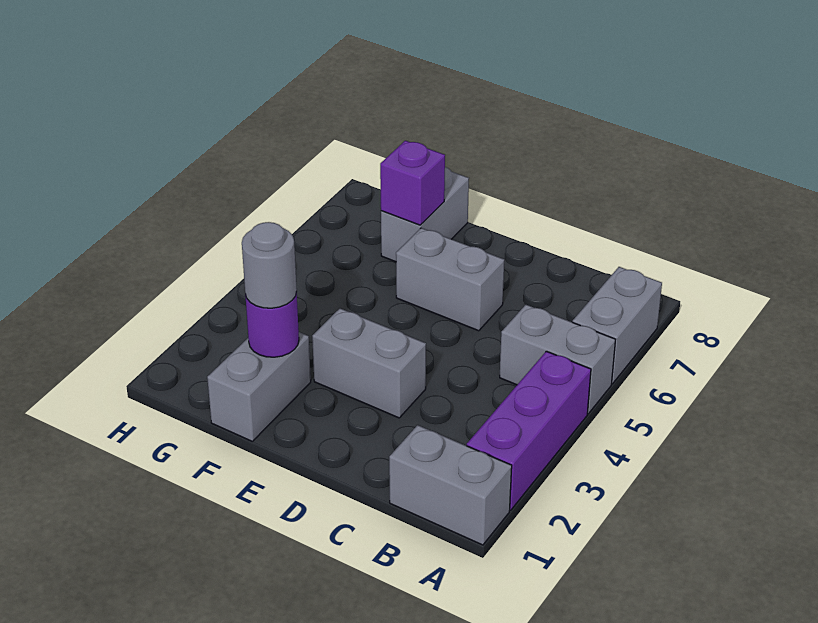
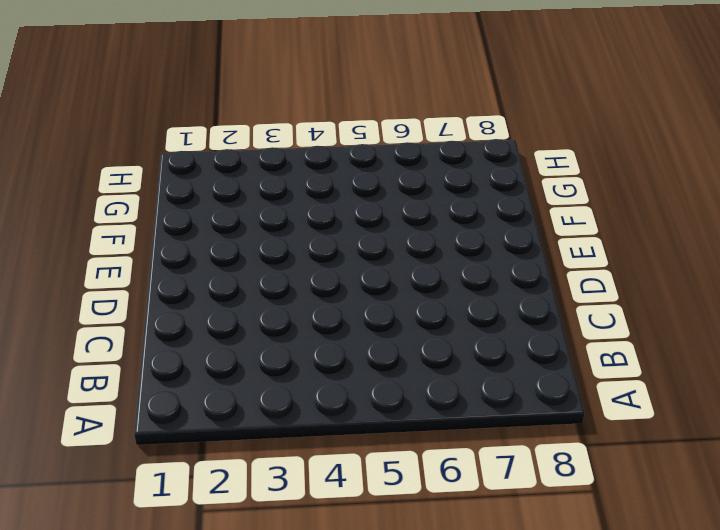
none -> grey brick A1:B1 level 1
none -> purple brick A2:A4 level 1

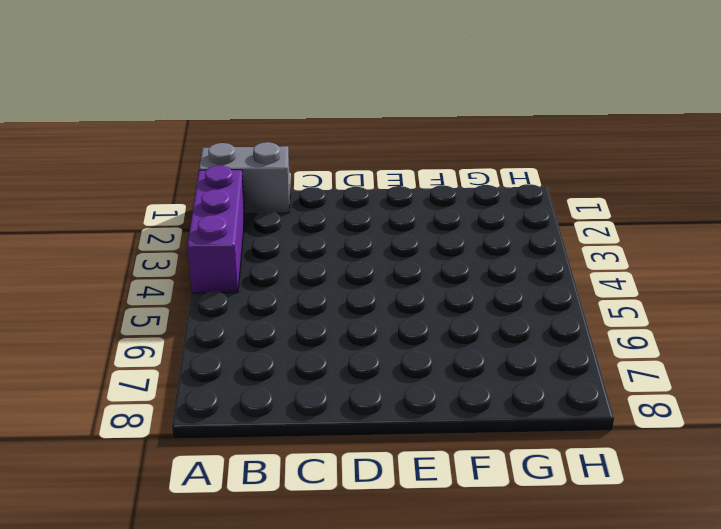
none -> grey brick A5:B5 level 1
none -> grey brick A6:A7 level 1

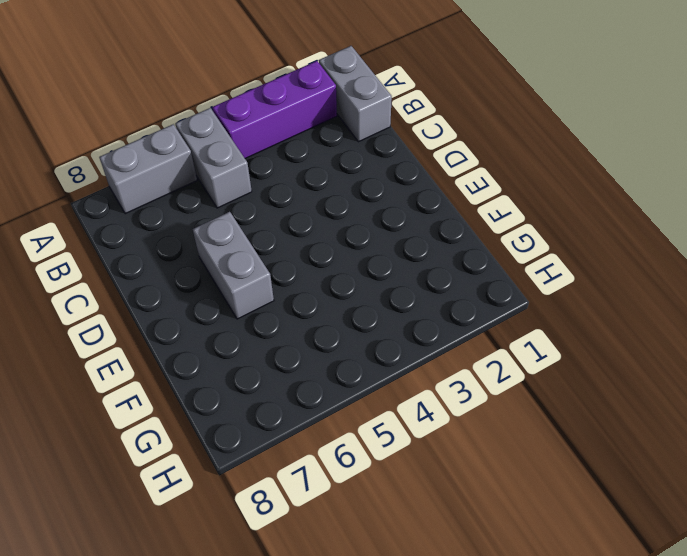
none -> grey brick D3:E3 level 1
none -> grey brick F1:F2 level 1

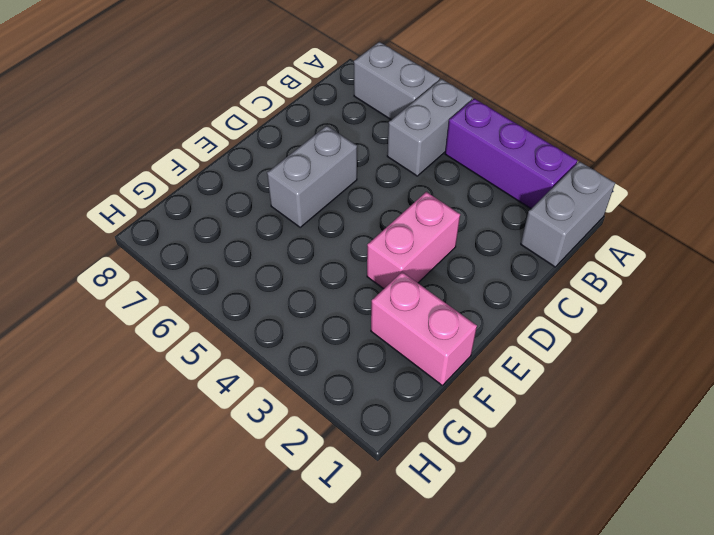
pink brick D3:E3 level 1 -> grey brick D3:E3 level 1
pink brick F1:F2 level 1 -> grey brick F1:F2 level 1
none -> grey brick F7:F8 level 1
none -> purple round brick F2 level 2

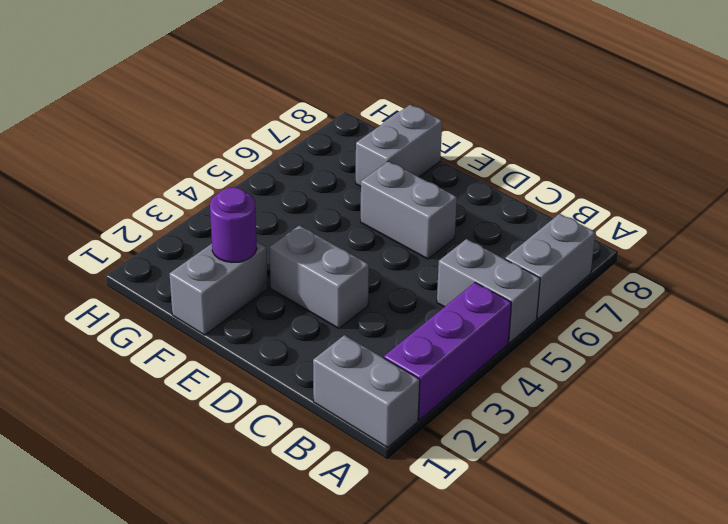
none -> purple brick F7 level 2
none -> grey round brick F2 level 3

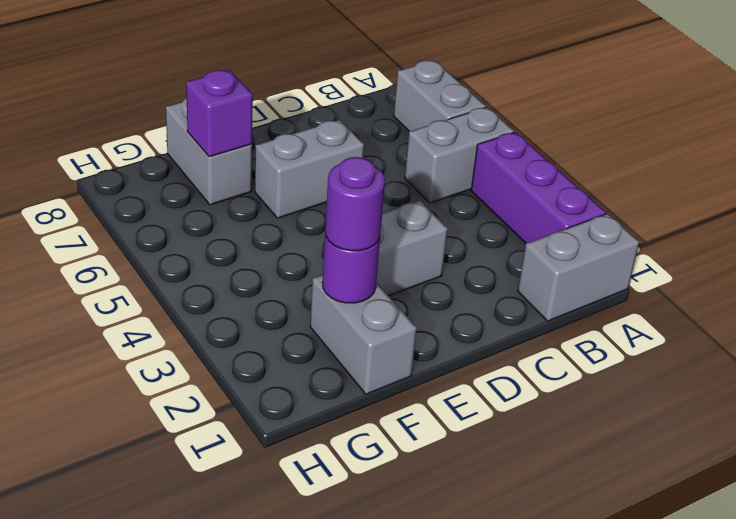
purple round brick F2 level 3 -> grey round brick F2 level 3

